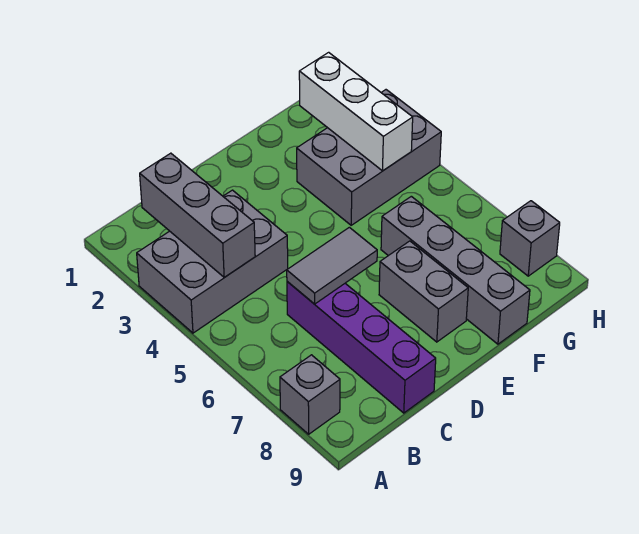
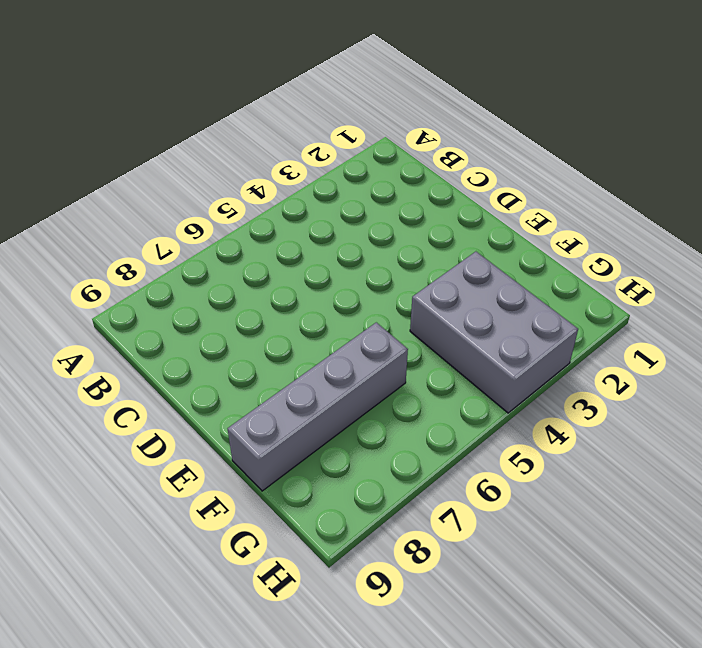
none -> grey brick A3:C4 level 1
none -> grey brick A8 level 1

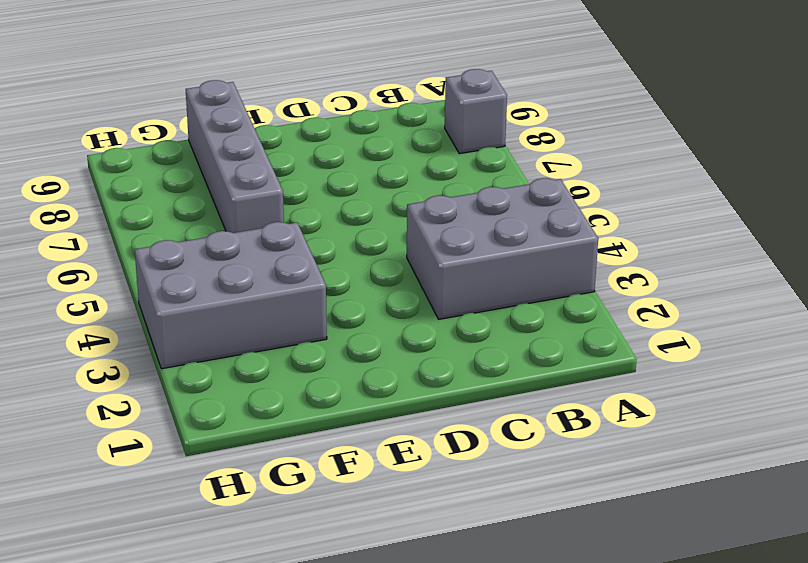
none -> purple brick C6:C9 level 1
none -> grey brick E7:E8 level 1

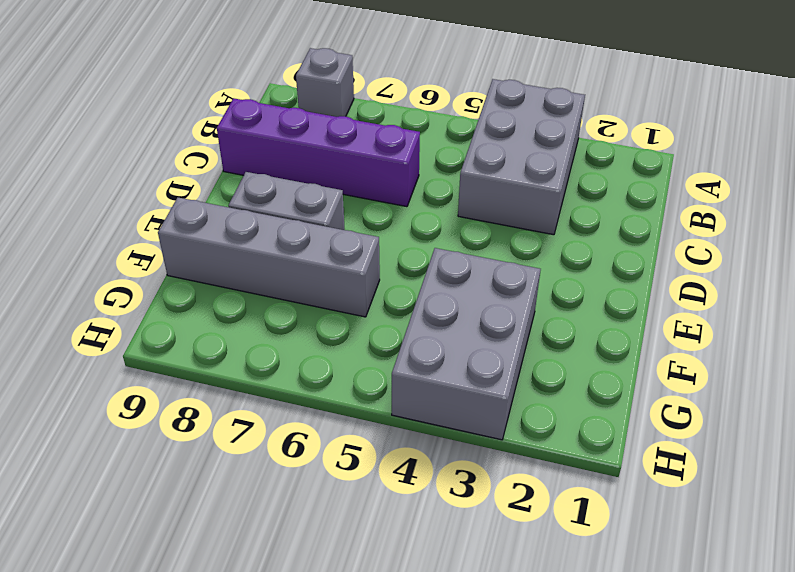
none -> grey brick H8 level 1
none -> grey brick B2:B4 level 2

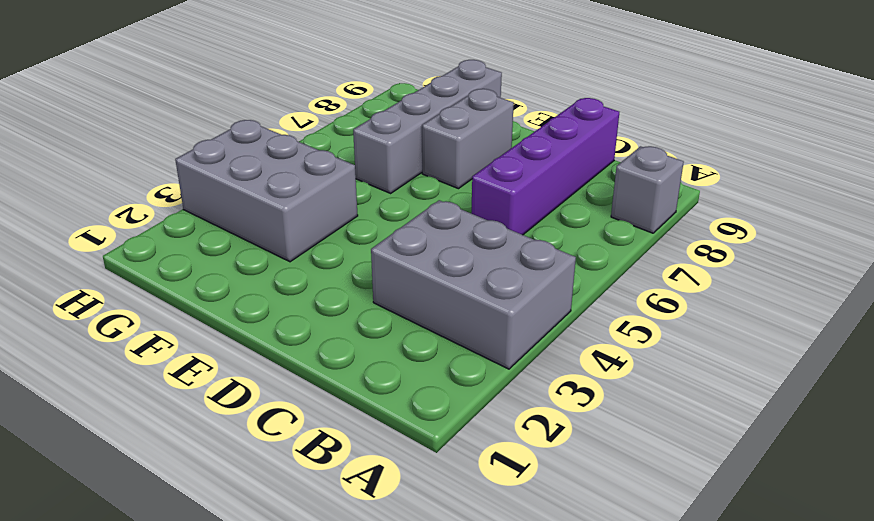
none -> grey brick H8 level 1
none -> grey brick B2:B4 level 2

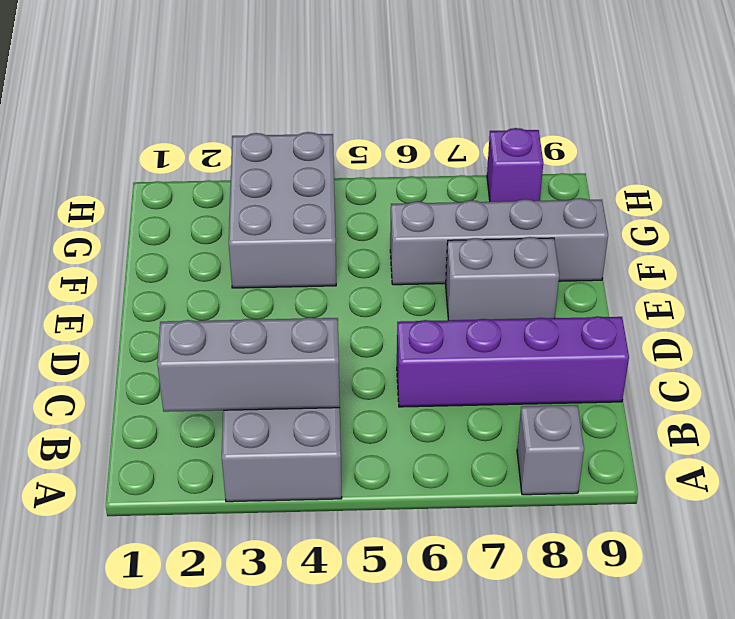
purple brick H8 level 1 -> grey brick H8 level 1
none -> grey tile C6:D6 level 2
none -> white brick G2:G4 level 2

